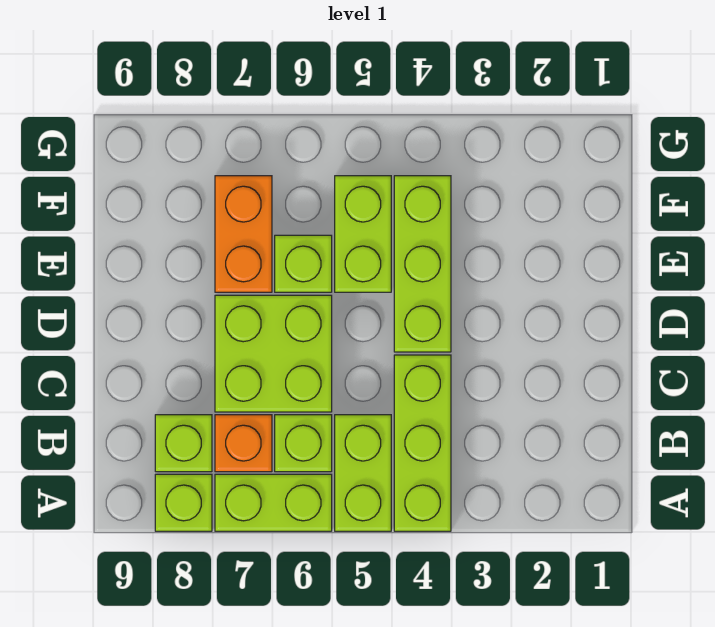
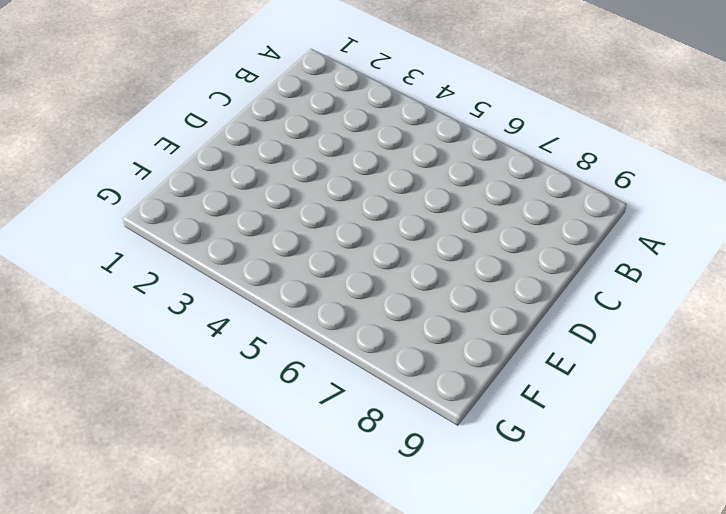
none -> lime brick A4:C4 level 1
none -> lime brick A5:B5 level 1
none -> lime brick A6:A7 level 1

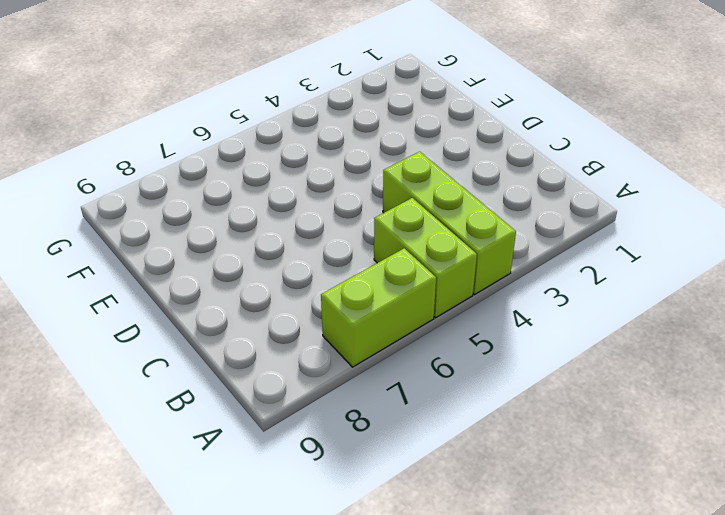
none -> lime brick A8 level 1
none -> lime brick B6 level 1
none -> orange brick B7 level 1

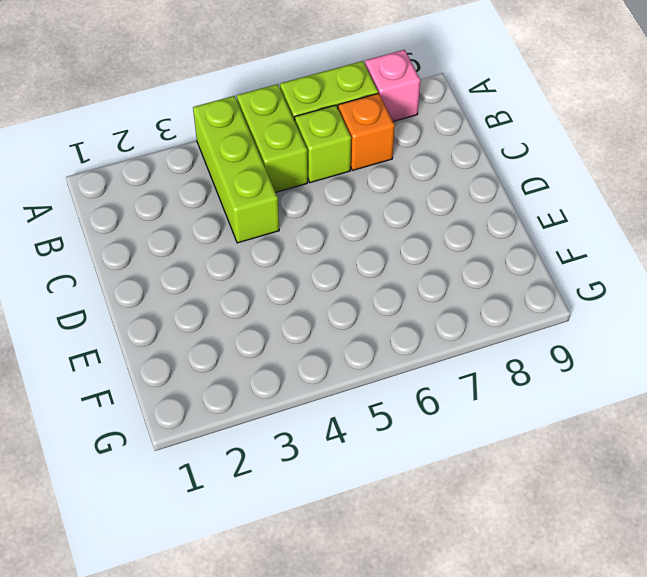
pink brick A8 level 1 -> lime brick A8 level 1
none -> lime brick B8 level 1
none -> lime brick C6:D7 level 1
none -> lime brick D4:F4 level 1

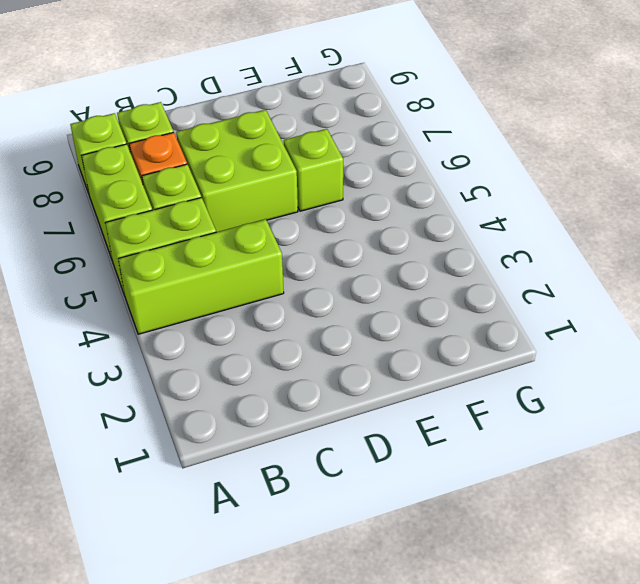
none -> lime brick D4:F4 level 1
none -> lime brick E5:F5 level 1
none -> orange brick E7:F7 level 1

